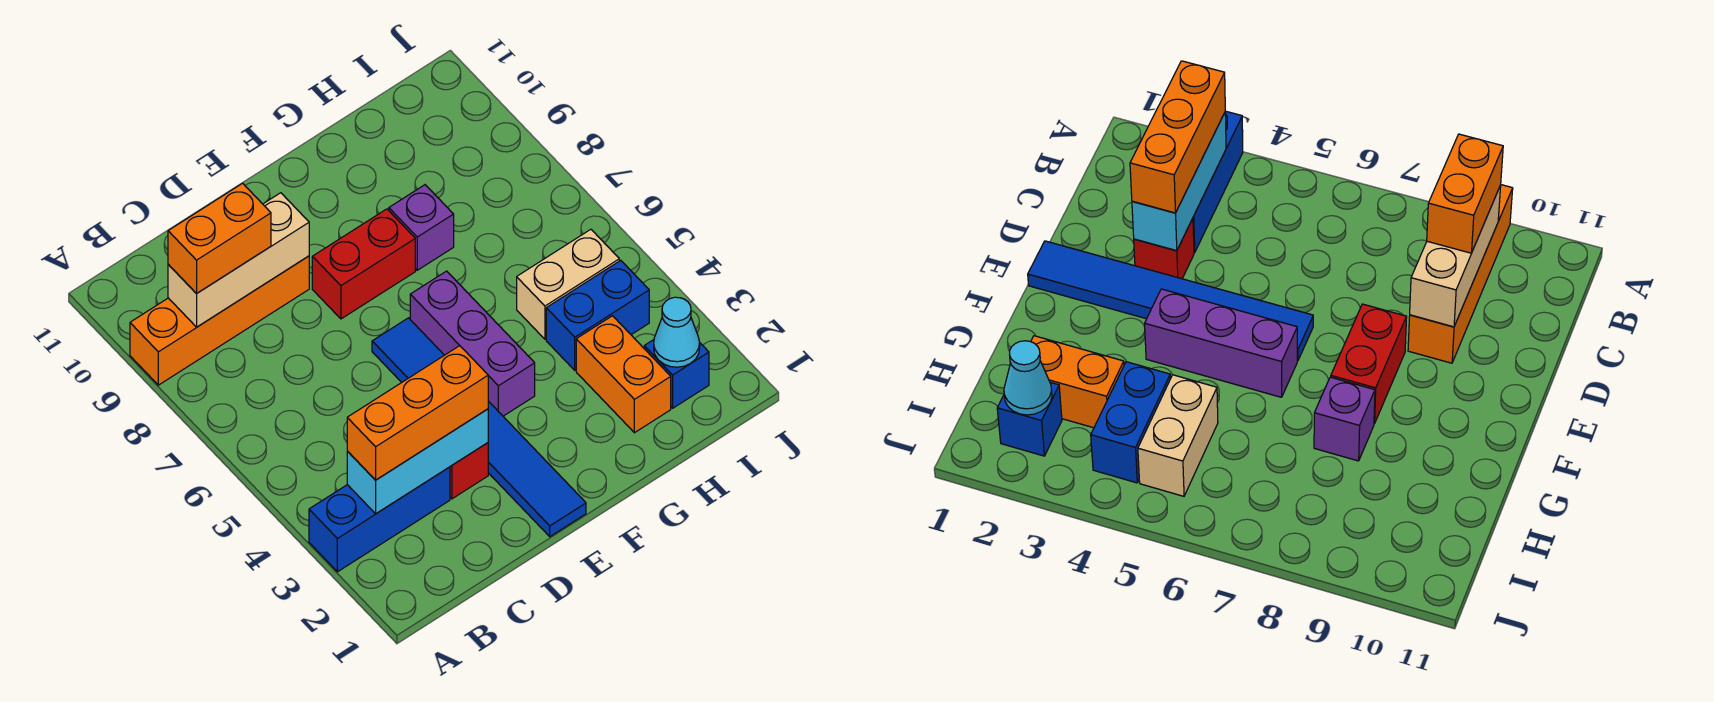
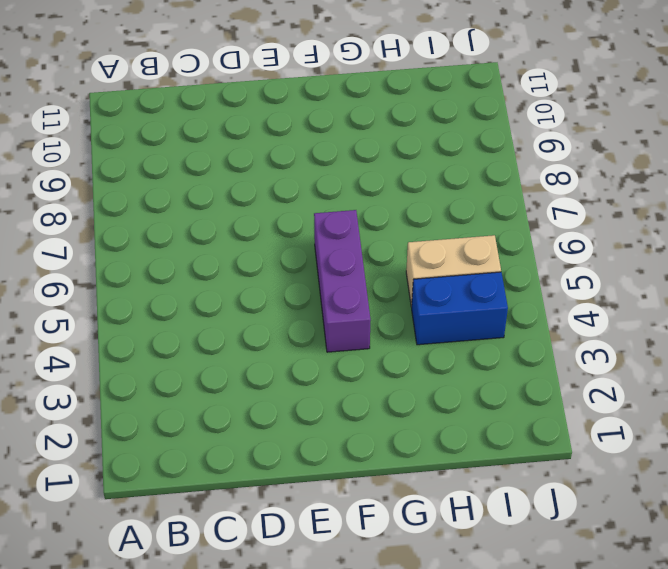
none -> blue brick A3:C3 level 1
none -> orange brick A9:D9 level 1
none -> red brick D3 level 1

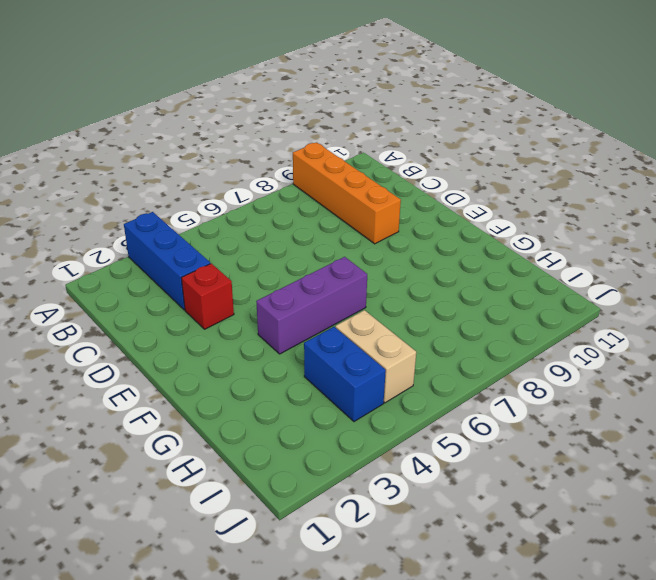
none -> blue tile E1:E6 level 1
none -> red brick E8:F8 level 1
none -> purple brick G8 level 1

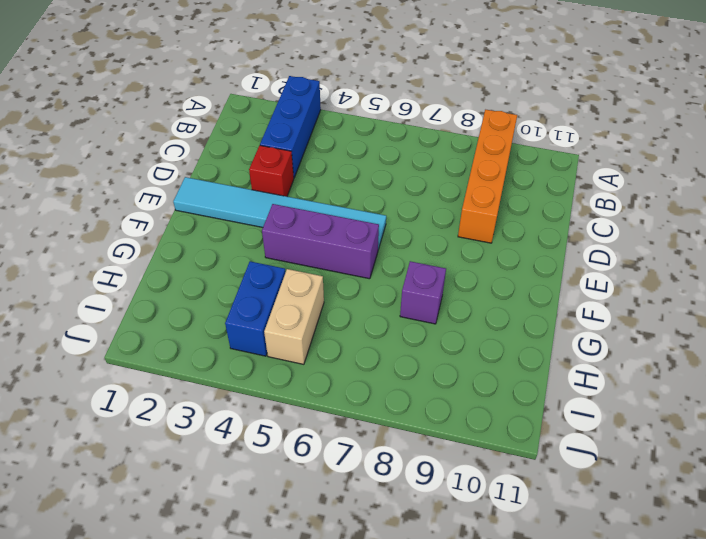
cyan tile E1:E6 level 1 -> blue tile E1:E6 level 1
none -> red brick E8:F8 level 1
none -> orange brick H2:H3 level 1
none -> blue brick I2 level 1

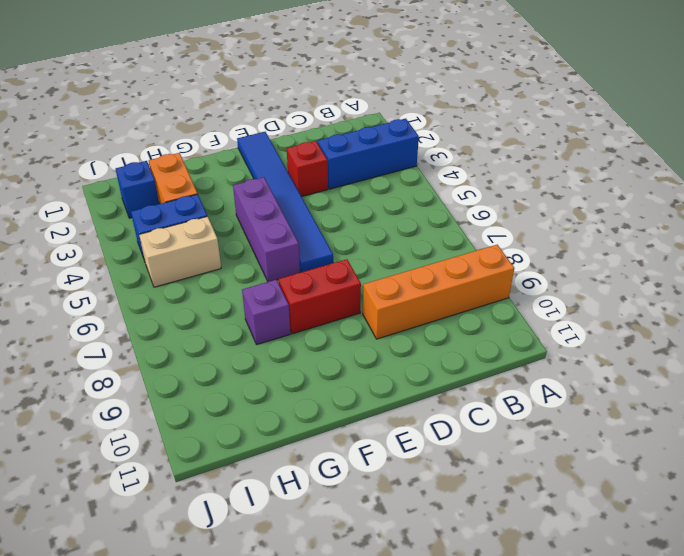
none -> cyan brick B3:D3 level 2
none -> tan brick B9:D9 level 2
none -> cyan cone I2 level 2

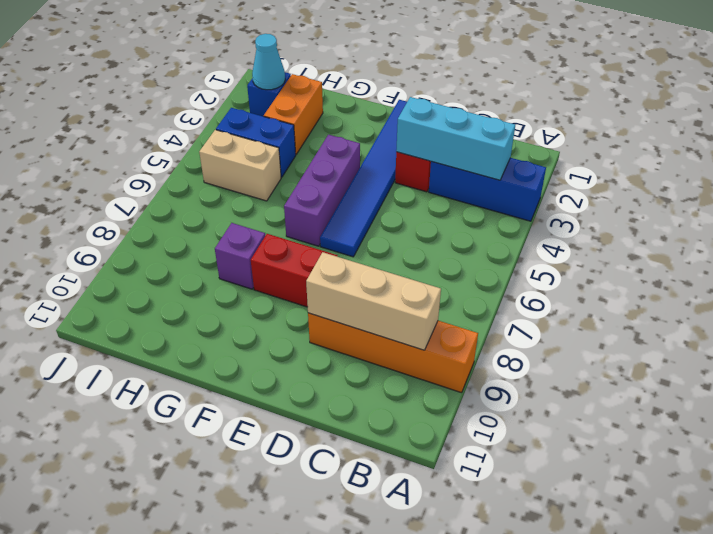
none -> orange brick B3:D3 level 3
none -> orange brick B9:C9 level 3

